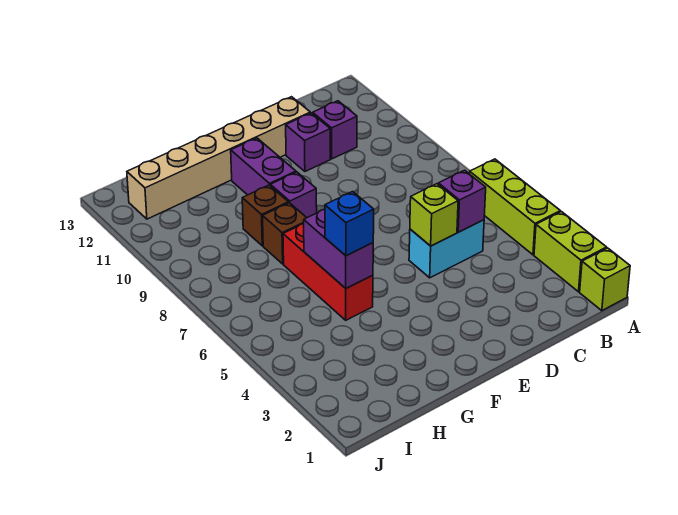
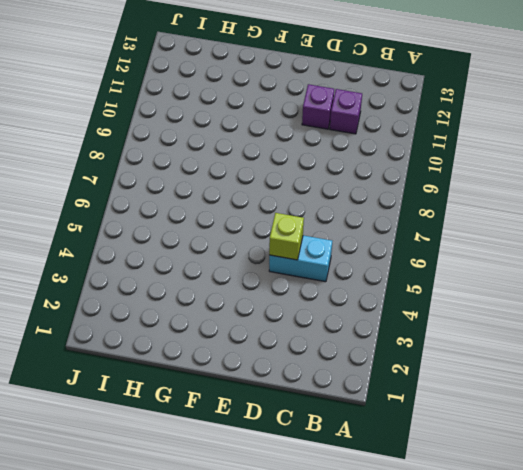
none -> lime brick A1 level 1
none -> lime brick A2:A3 level 1
none -> lime brick A4:A6 level 1

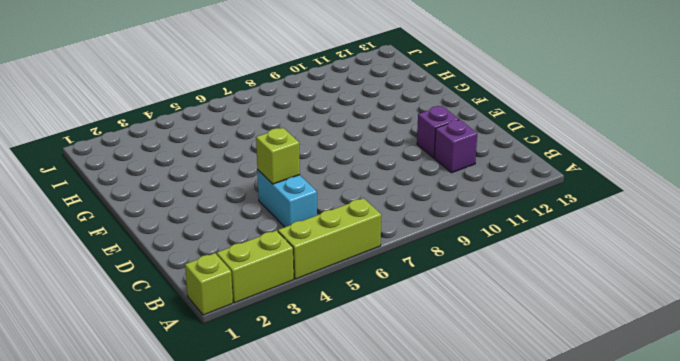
none -> tan brick D12:I12 level 1
none -> purple brick F9 level 1
none -> purple brick F10:F11 level 1

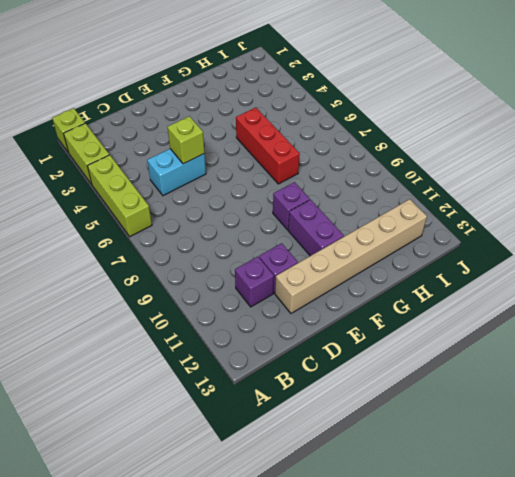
none -> brown brick G8 level 1
none -> brown brick G9 level 1
none -> purple brick C5 level 2

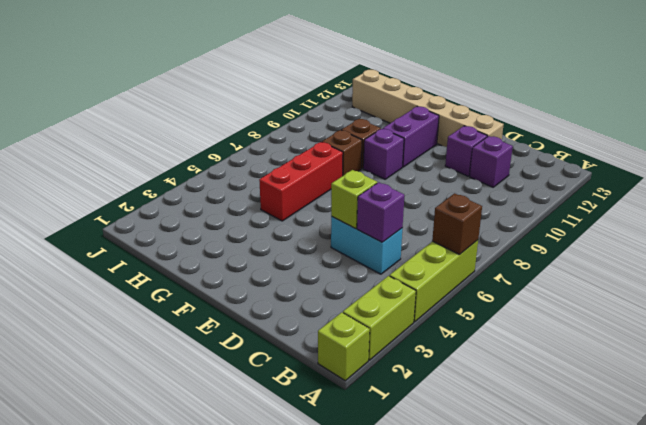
brown brick A6 level 2 -> none
none -> purple brick G5:G6 level 2
none -> blue brick G5 level 3

